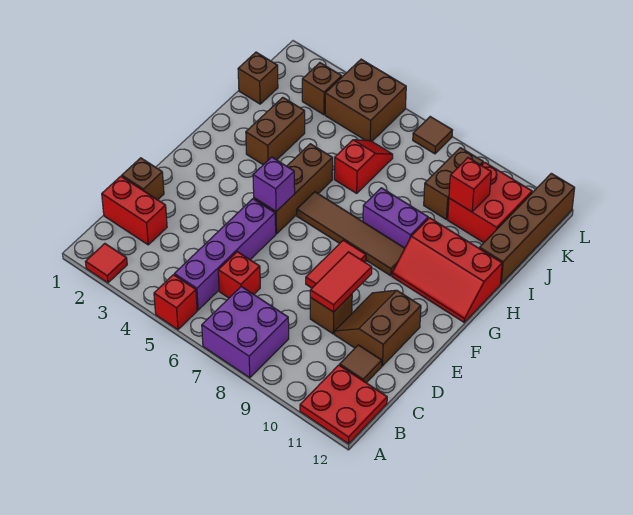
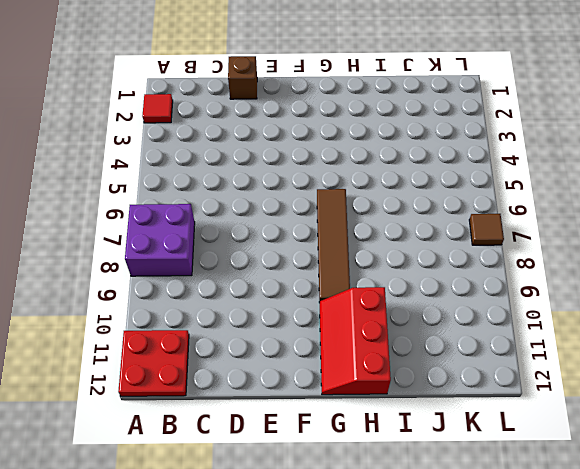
none -> red brick A5 level 1
none -> purple brick B5:E5 level 1
none -> red brick C1:C2 level 1

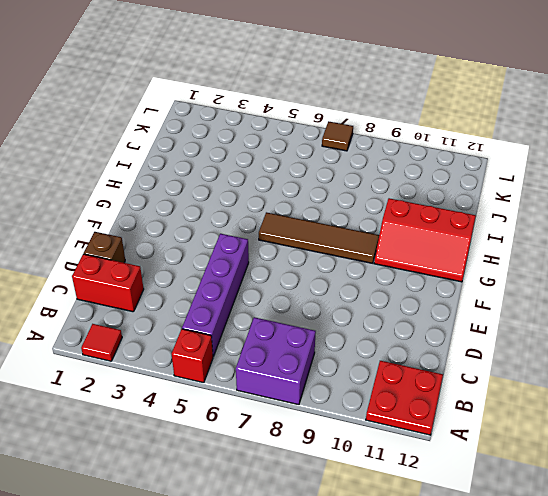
none -> red brick C6 level 1
none -> brown tile C11 level 1
none -> brown brick D9 level 1

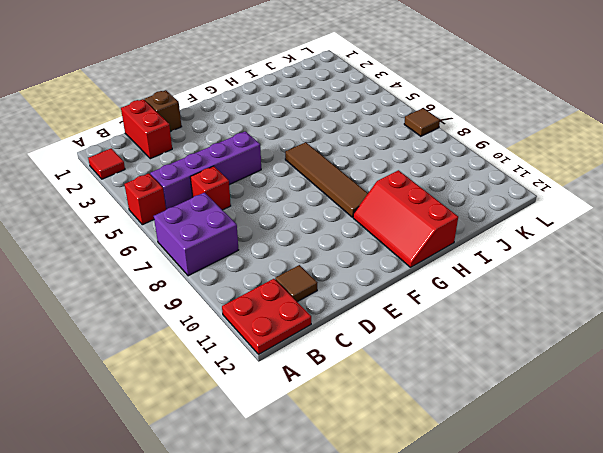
none -> brown brick D9 level 1
none -> brown slope D10:E11 level 1 top 11
none -> red tile E8:F8 level 1

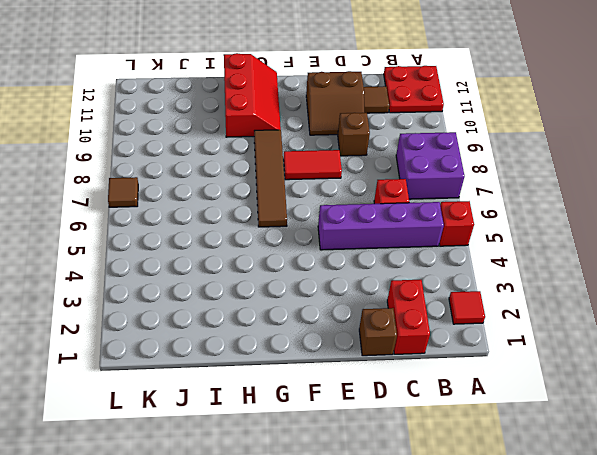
none -> brown brick F5:H5 level 1
none -> brown brick H3:I3 level 1
none -> purple brick H8:H9 level 1

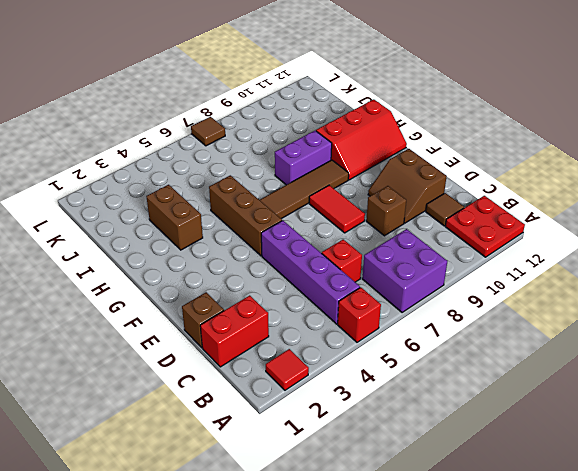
none -> red slope I6:J6 level 1 top I
none -> brown brick I12:L12 level 1
none -> brown brick J1 level 1

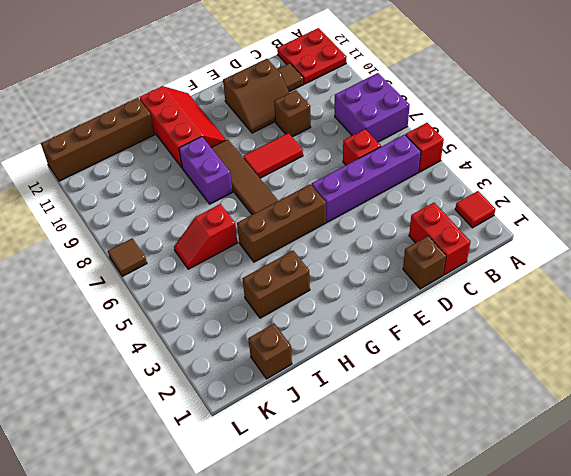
none -> brown brick J9:K9 level 1
none -> red brick J10:K11 level 1
none -> brown brick K3 level 1

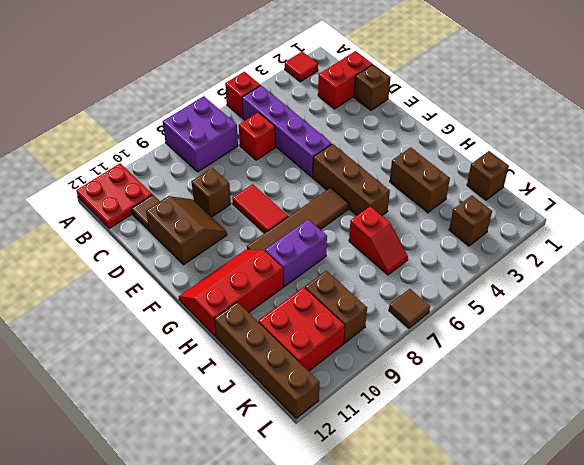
none -> brown brick K4:L5 level 1
none -> red tile D9:E9 level 2
none -> purple brick F5 level 2

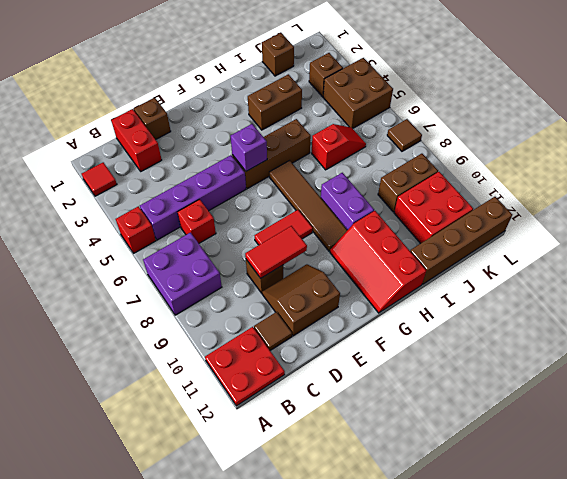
none -> red brick J10 level 2

